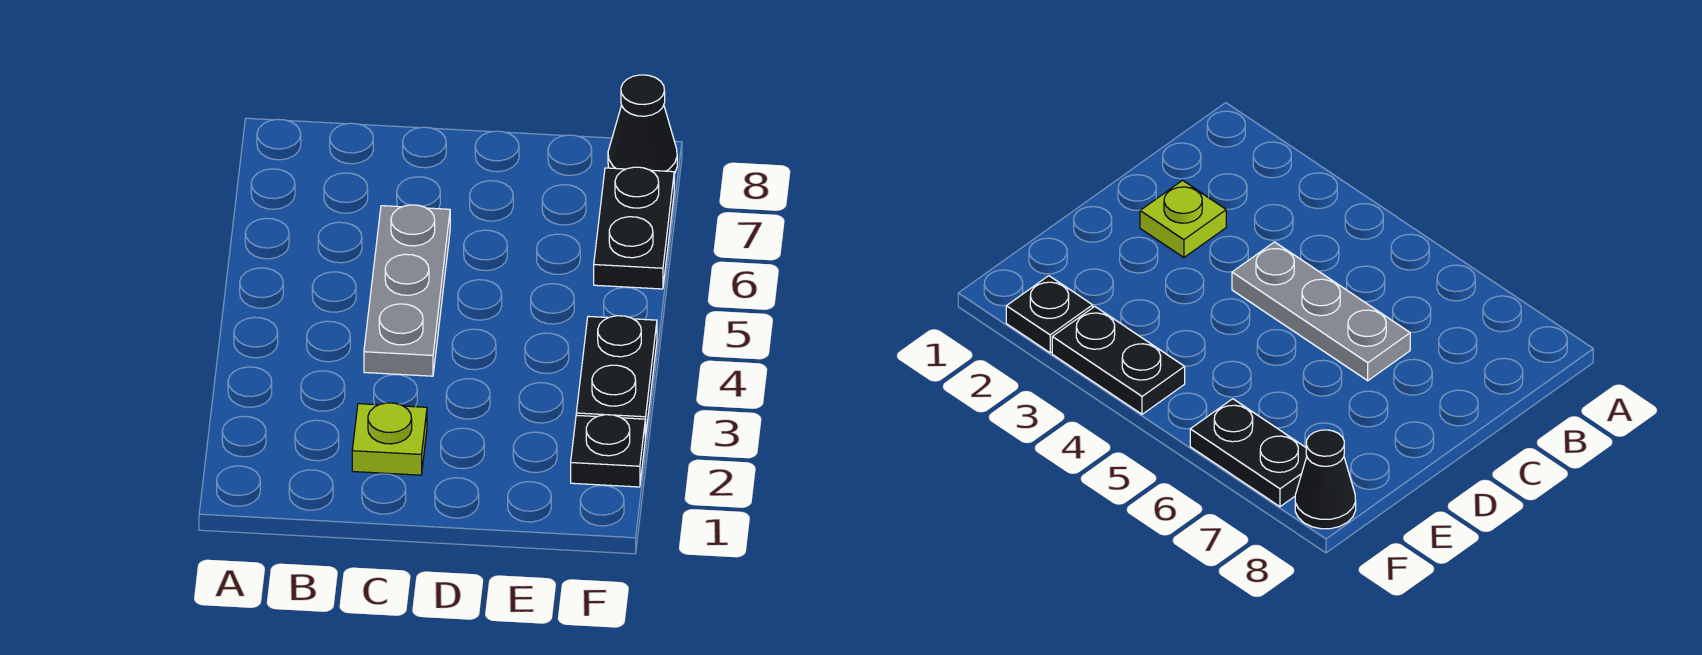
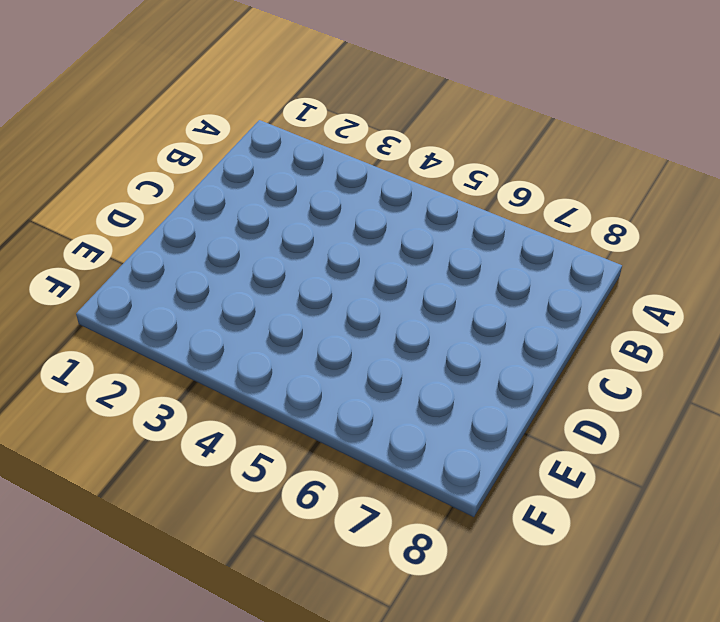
none -> lime plate C2 level 1
none -> grey plate C4:C6 level 1

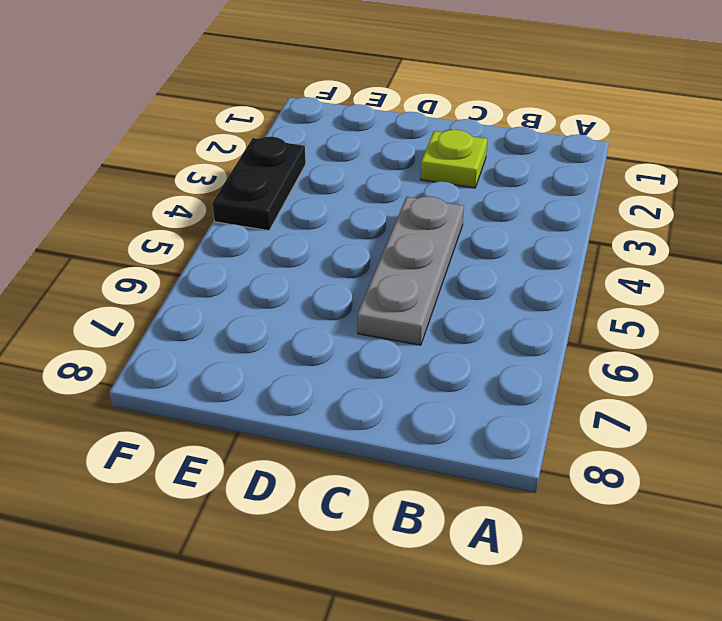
none -> black plate F2 level 1
none -> black plate F6:F7 level 1

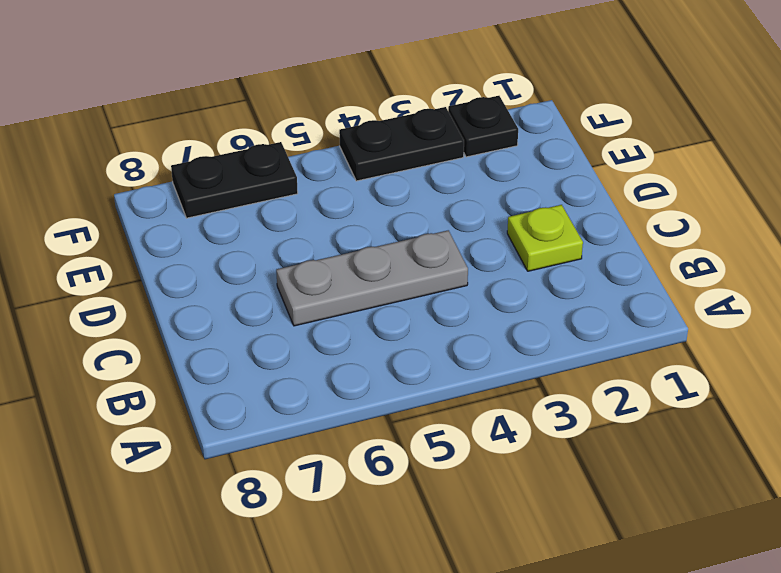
none -> black cone F8 level 1

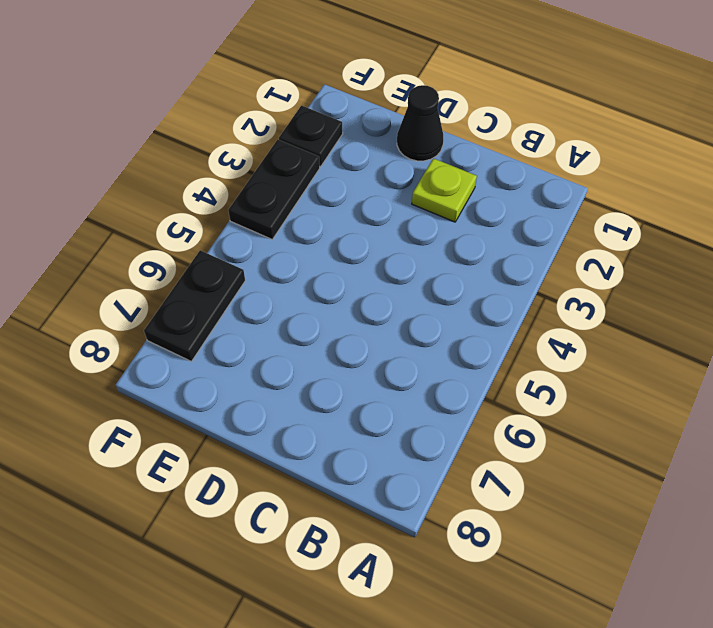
black cone D1 level 1 -> black cone F8 level 1
none -> grey plate C4:C6 level 1

